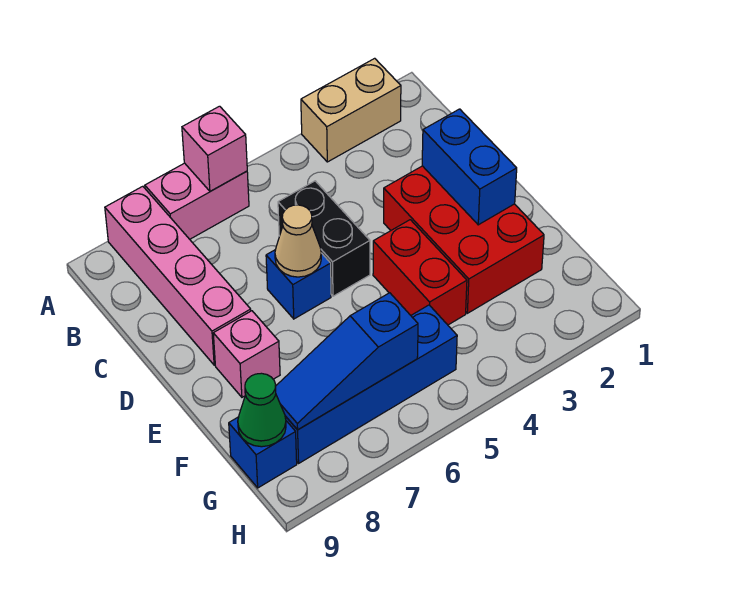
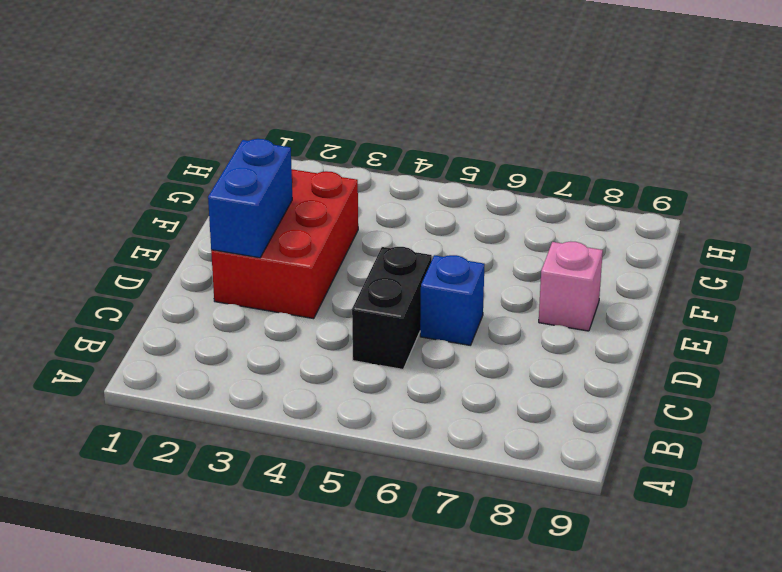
none -> tan brick A2:A3 level 1
none -> pink brick A6:A7 level 1
none -> pink brick A8:D8 level 1

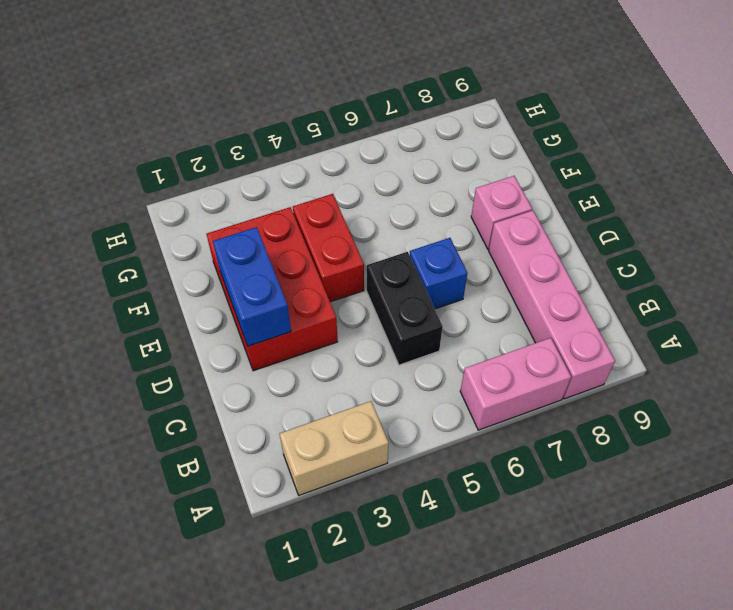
none -> blue brick G5:G8 level 1
none -> blue brick G9 level 1
none -> pink brick A6 level 2

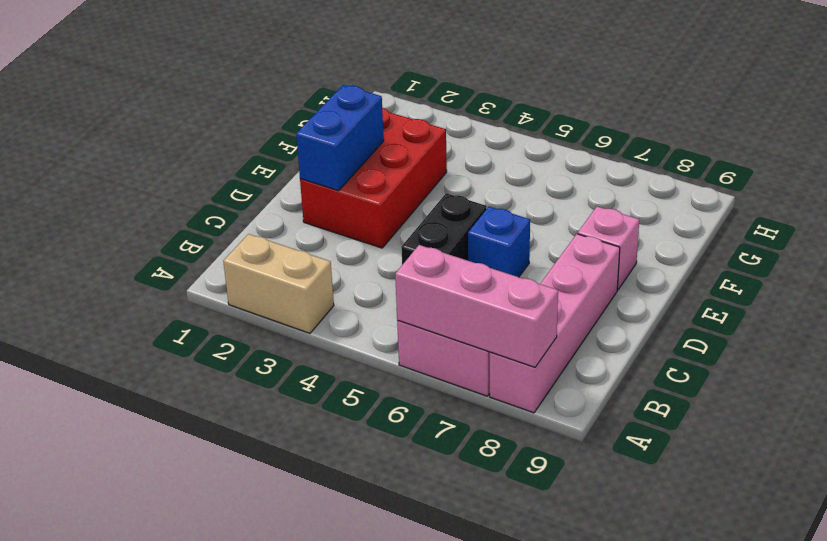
pink brick A6:A8 level 2 -> pink brick A6 level 2
none -> red brick E4:F4 level 1
none -> blue brick G5:G8 level 1
none -> blue brick G9 level 1

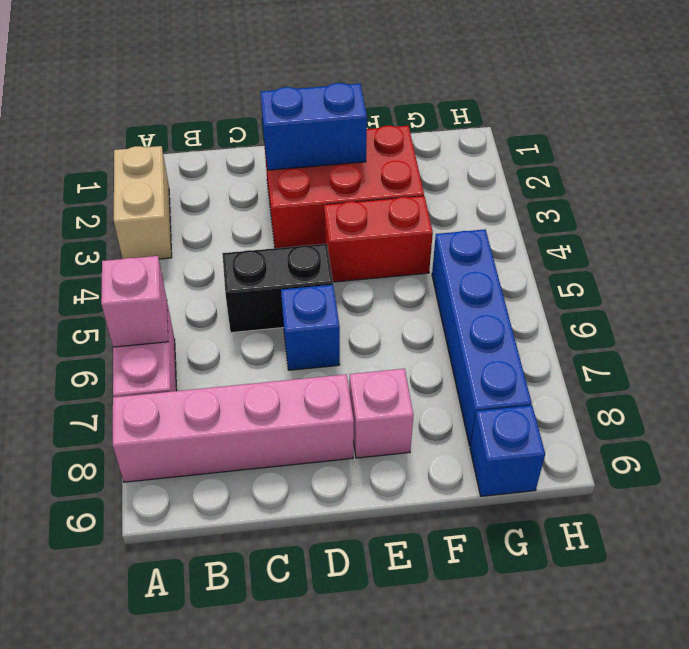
none -> tan cone D6 level 2
none -> blue slope G6:G8 level 2 top 6
none -> green cone G9 level 2

